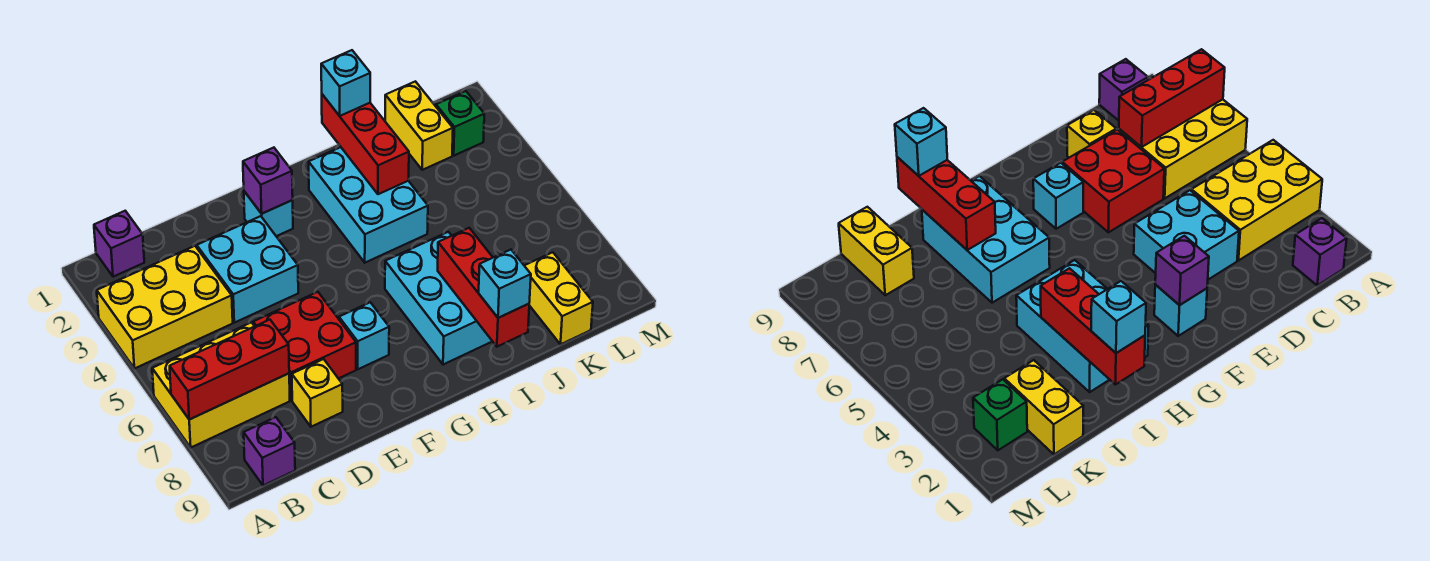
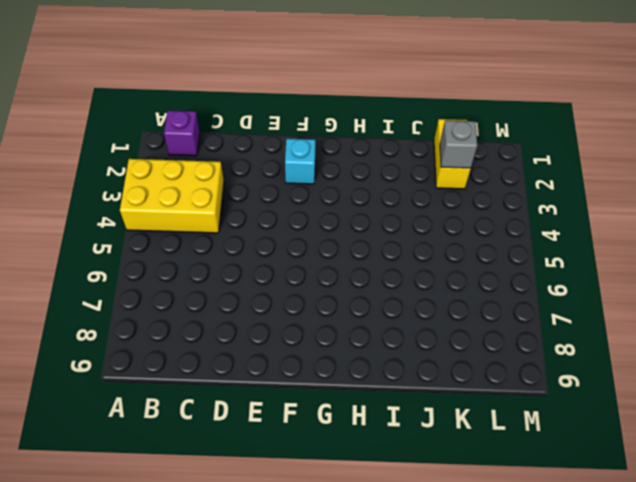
grey brick K2 level 2 -> none
none -> yellow brick A6:C7 level 1
none -> purple brick B9 level 1
none -> cyan brick D3:E4 level 1

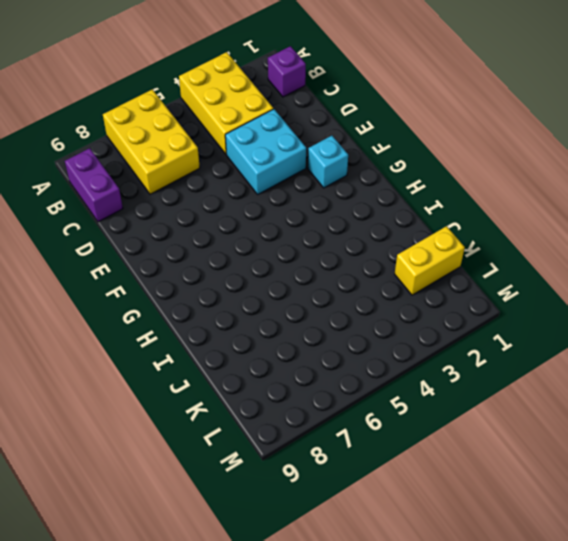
purple brick B9:C9 level 1 -> purple brick B9 level 1
none -> red brick D6:E7 level 1
none -> yellow brick D8 level 1
none -> cyan brick F7 level 1

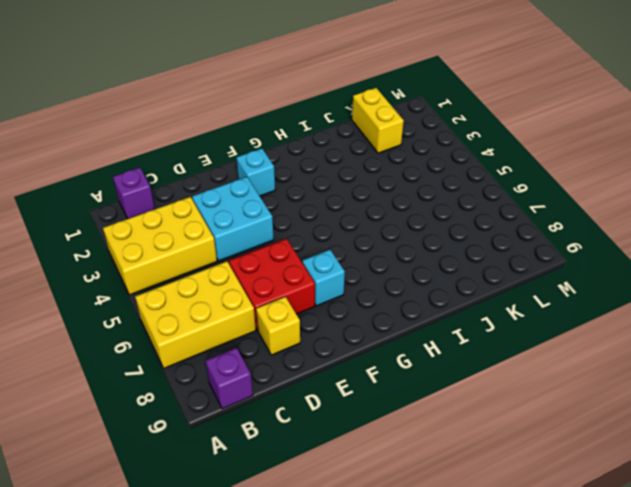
none -> cyan brick H2:I4 level 1
none -> cyan brick H6:I8 level 1
none -> yellow brick K8:K9 level 1

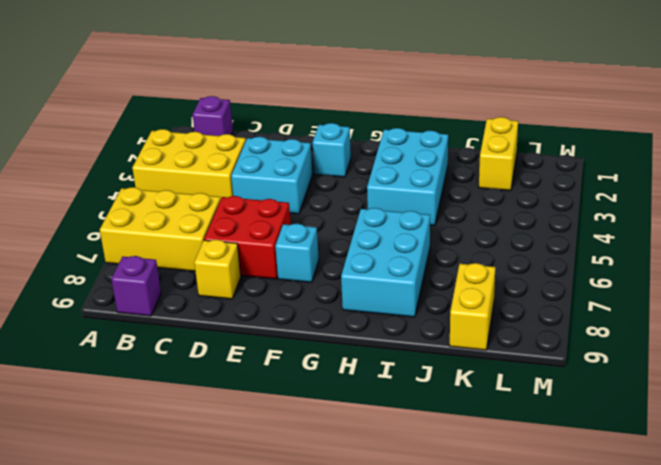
none -> green brick L2 level 1
none -> red brick A7:C7 level 2
none -> purple brick F2 level 2

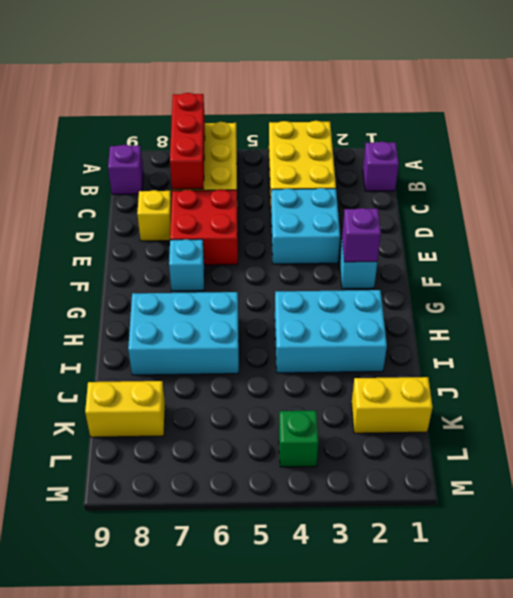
green brick L4 level 1 -> green brick L2 level 1
none -> red brick I1:I3 level 2
none -> red brick I7:I9 level 2
none -> cyan brick I1 level 3

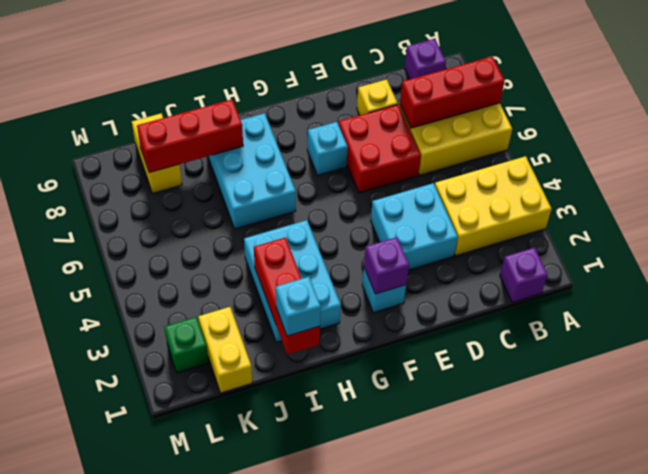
red brick I8:K8 level 2 -> red brick I7:I9 level 2
none -> cyan brick I9 level 3

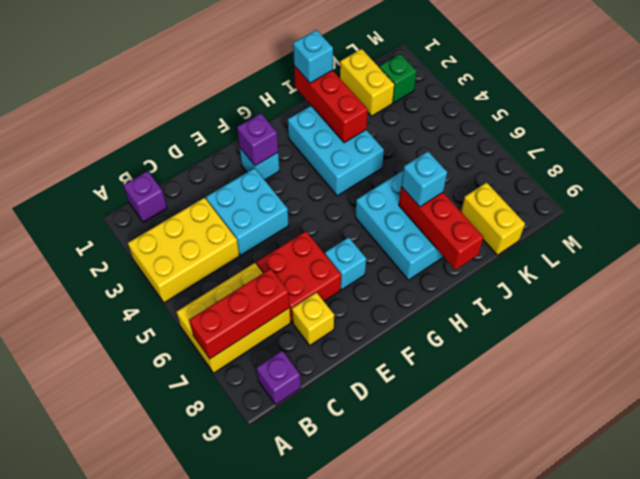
cyan brick I7 level 3 -> cyan brick I9 level 3

